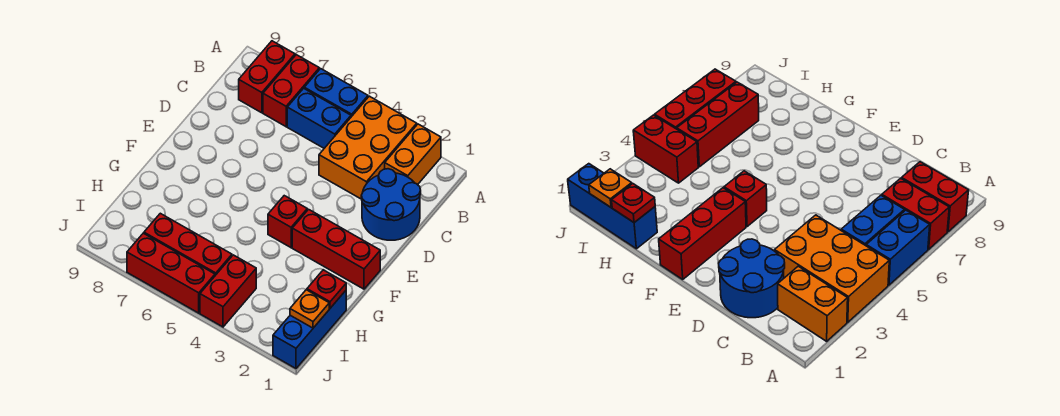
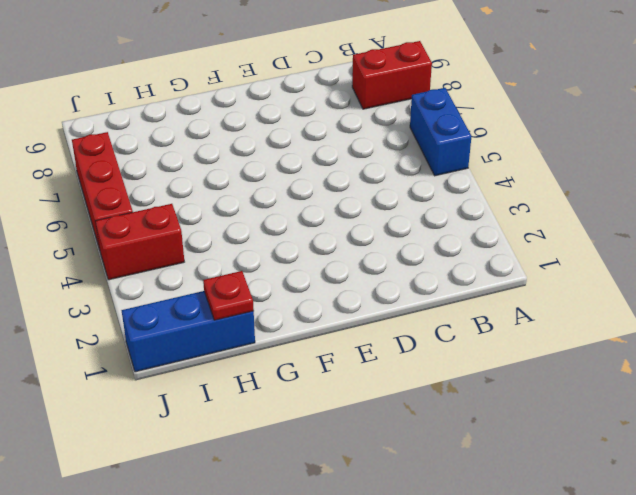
none -> orange brick A2:B2 level 1
none -> orange brick A3:C4 level 1
none -> red brick A7:B7 level 1

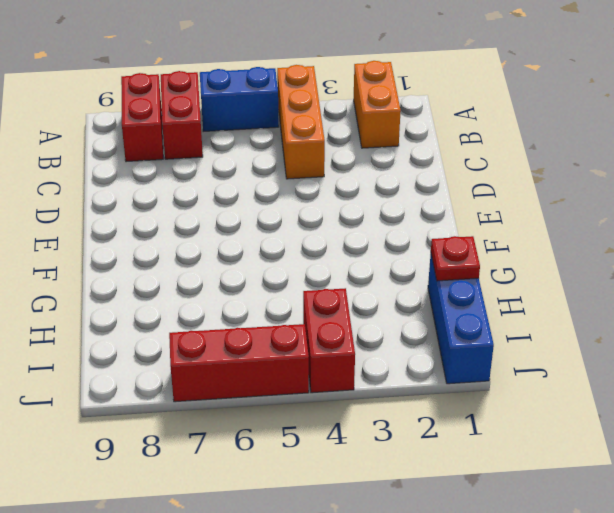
orange brick A4:C4 level 1 -> orange brick A3:C4 level 1
none -> blue brick B5:B6 level 1
none -> blue round brick C1:D2 level 1
none -> red brick F1:F3 level 1

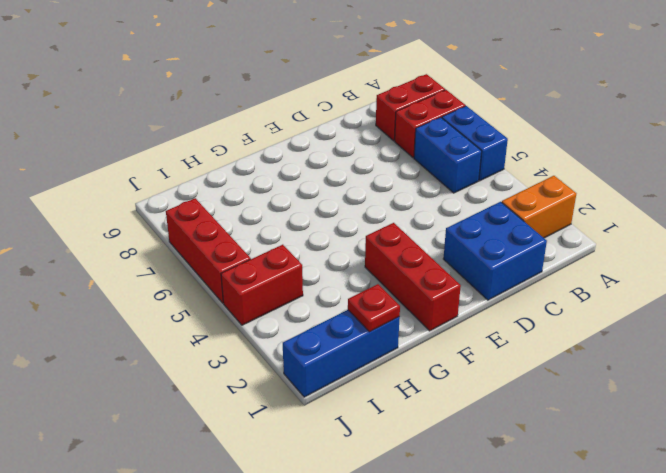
blue brick C1:D2 level 1 -> blue round brick C1:D2 level 1
none -> orange brick A3:C4 level 1
none -> red brick F4 level 1
none -> red brick I5:I7 level 1

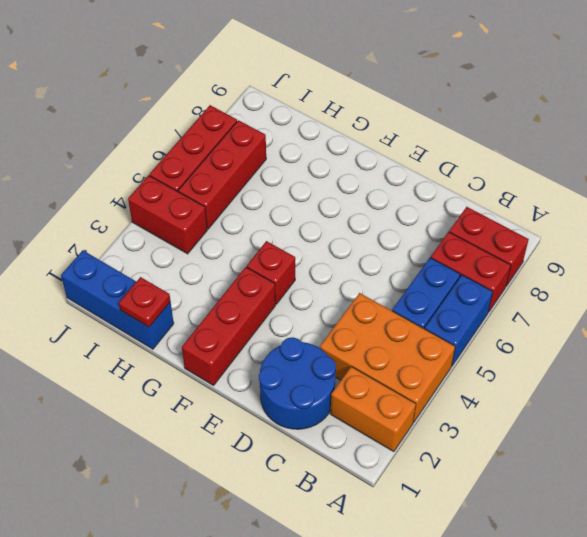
none -> orange plate I1 level 2

